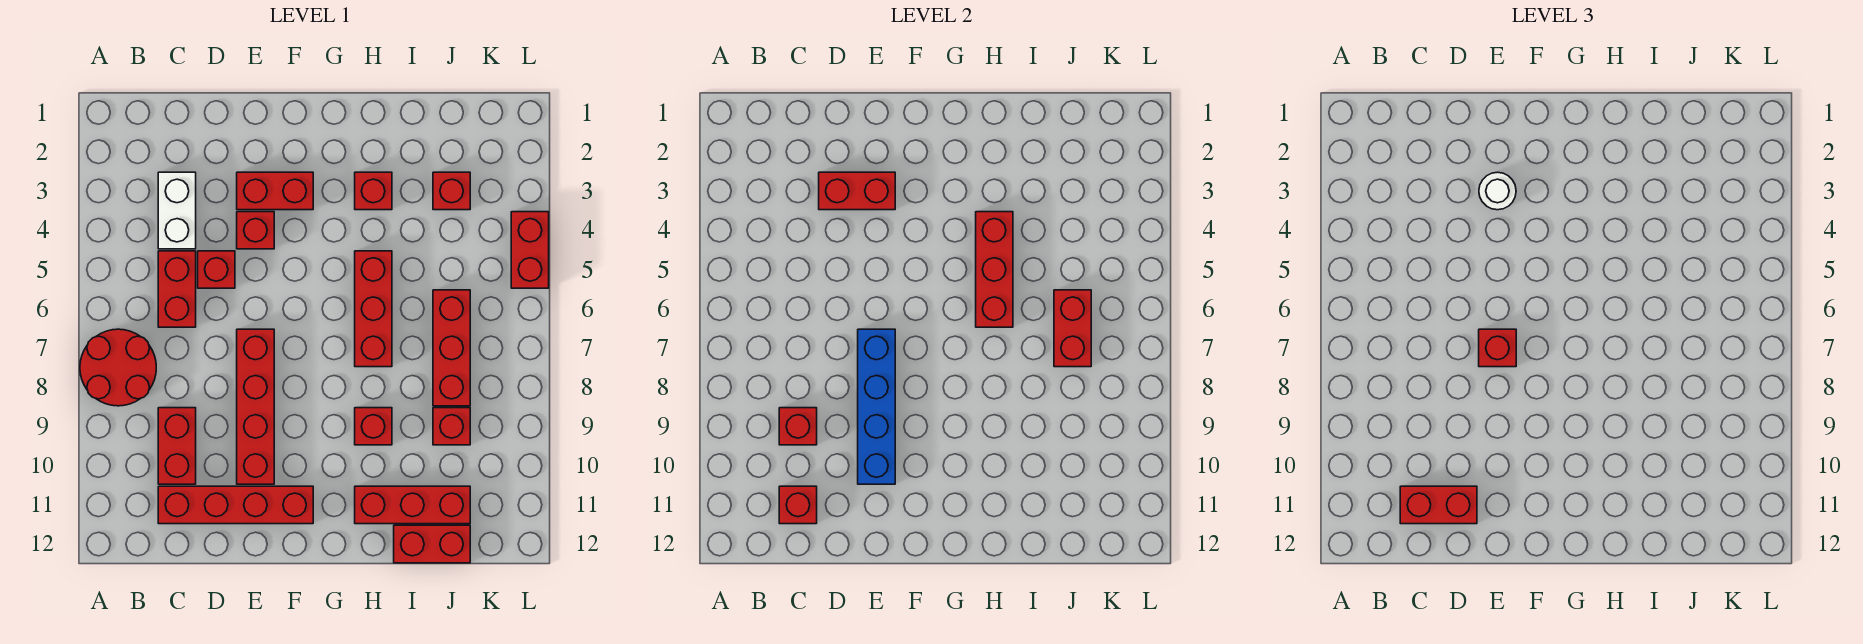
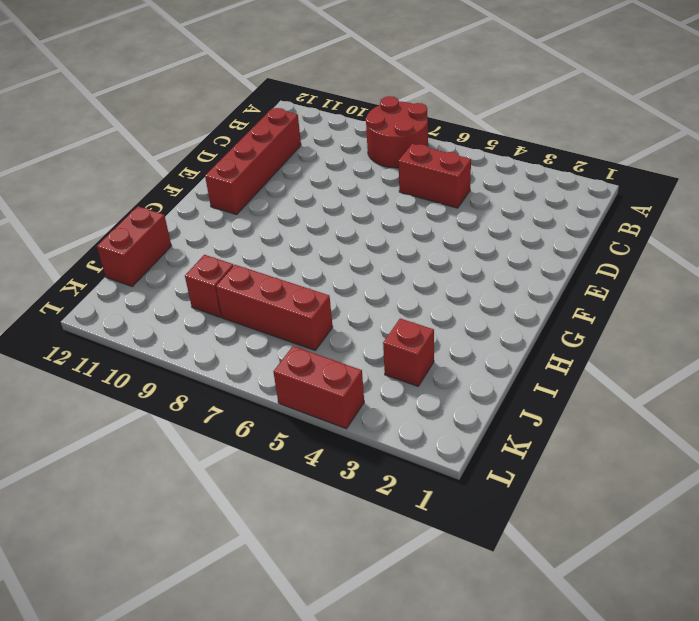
none -> white brick C3:C4 level 1
none -> red brick C9:C10 level 1
none -> red brick D5 level 1

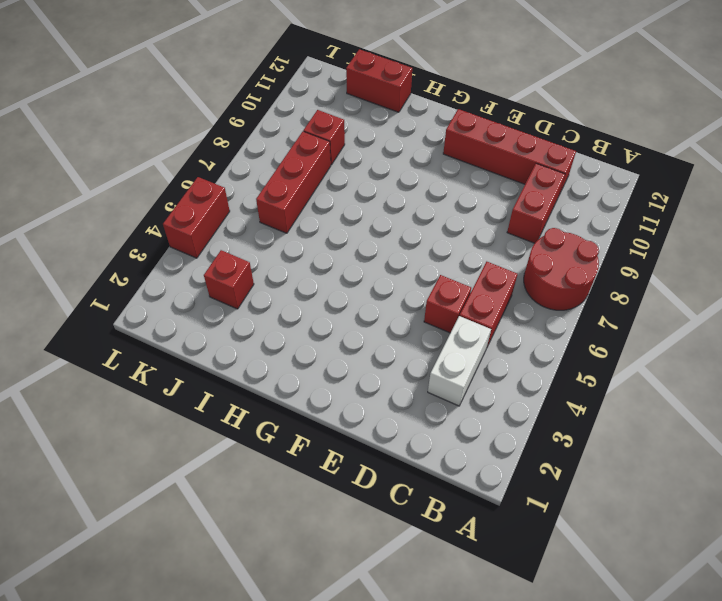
none -> red brick E3:F3 level 1
none -> red brick E4 level 1
none -> red brick E7:E10 level 1

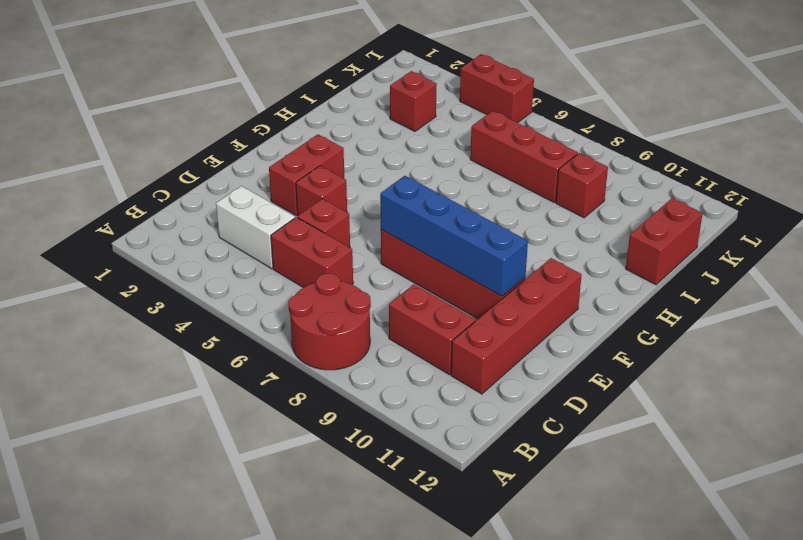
none -> red brick H3 level 1
none -> red brick H5:H7 level 1
none -> red brick H9 level 1

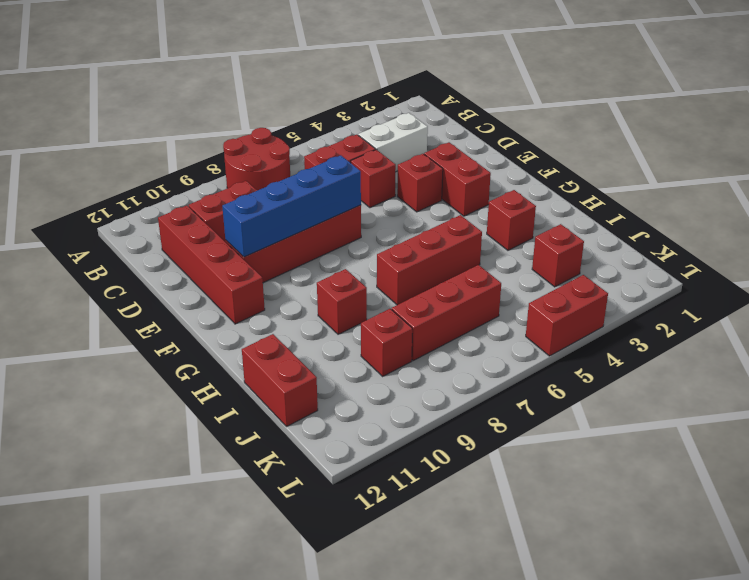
none -> red brick H11:J11 level 1
none -> red brick C9 level 2
none -> red brick C11 level 2

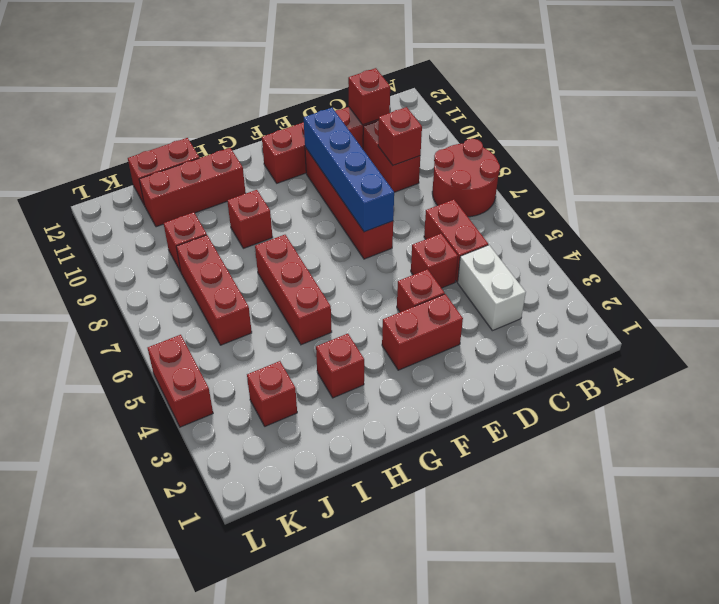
none -> red brick D3:E3 level 2
none -> red brick H4:H6 level 2
none -> red brick J6:J7 level 2

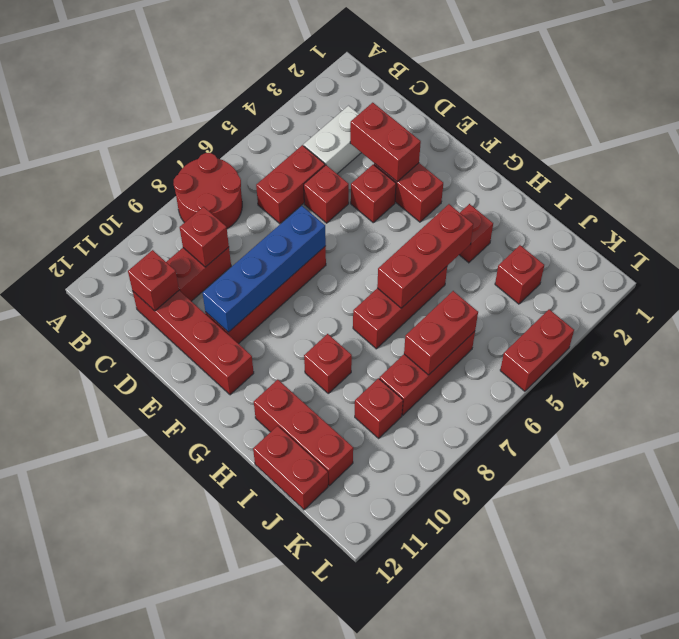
none -> red brick C11:D11 level 3
none -> white round brick E3 level 3
none -> red brick E7 level 3

